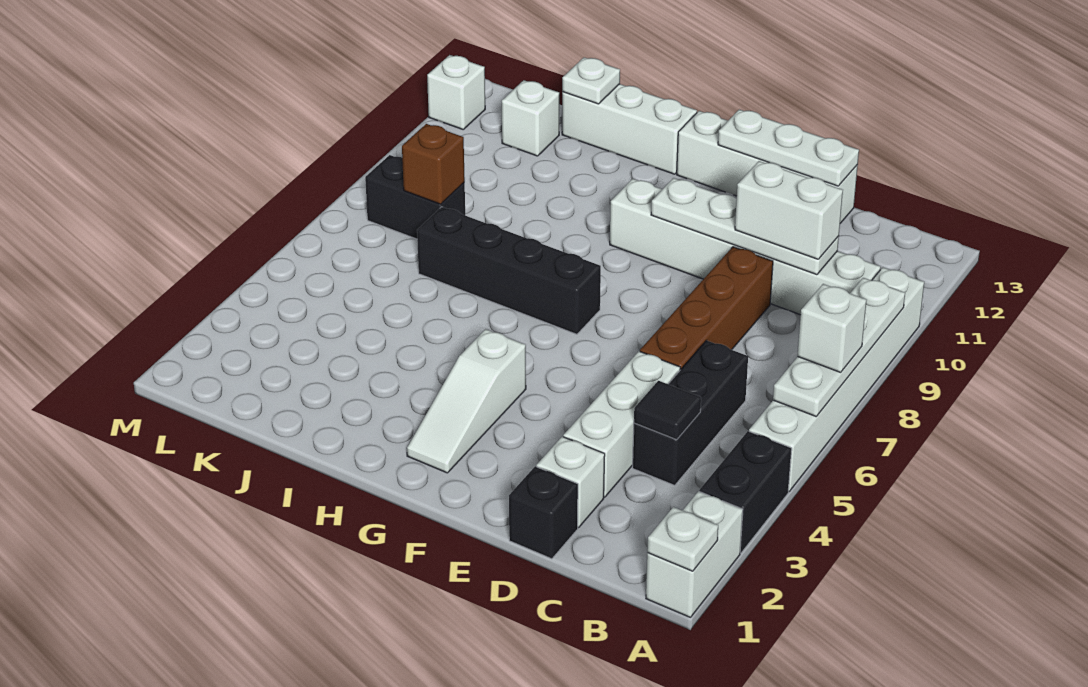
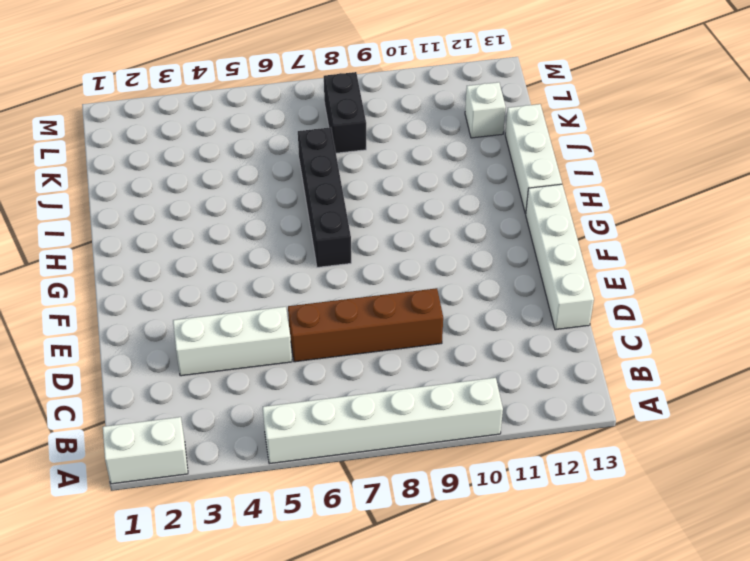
none -> black brick A3:A4 level 1
none -> white brick B10:G10 level 1
none -> black brick C4:C6 level 1

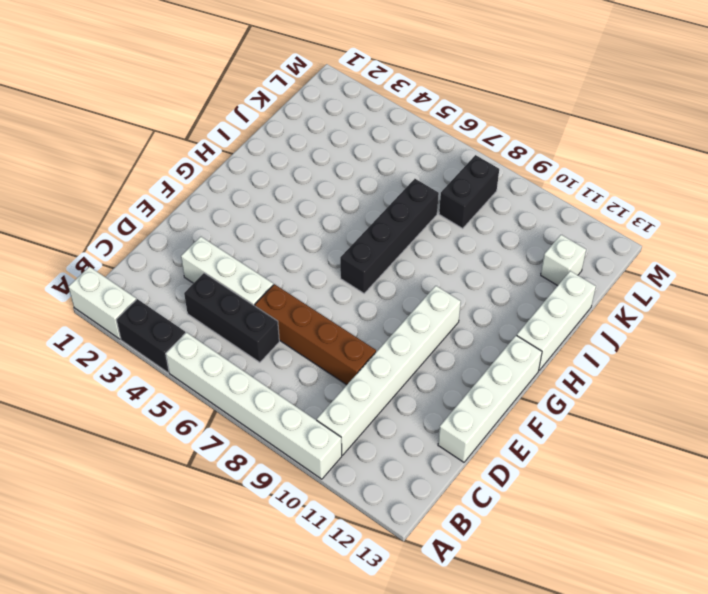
none -> black brick D1 level 1
none -> white brick D2 level 1
none -> white slope G2:G4 level 1 top 4

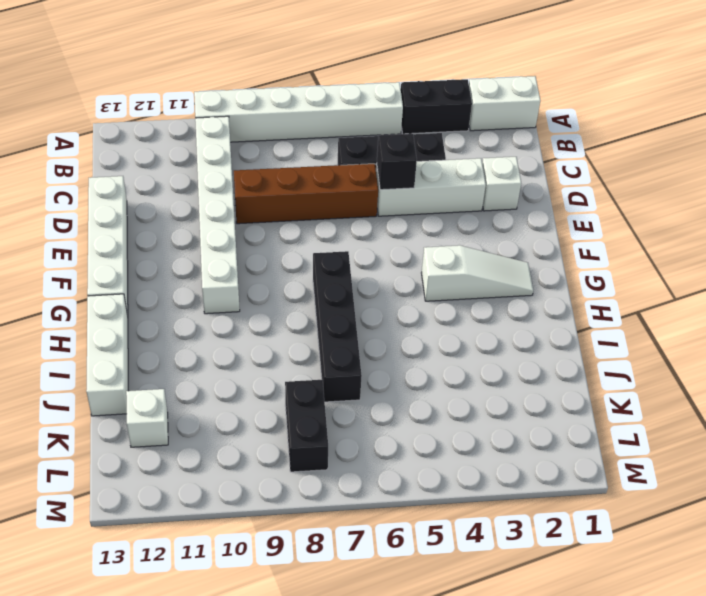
black brick D5 level 2 -> black brick D1 level 1
none -> white brick M12 level 1
none -> white plate A1 level 2
none -> white plate A6:A9 level 2

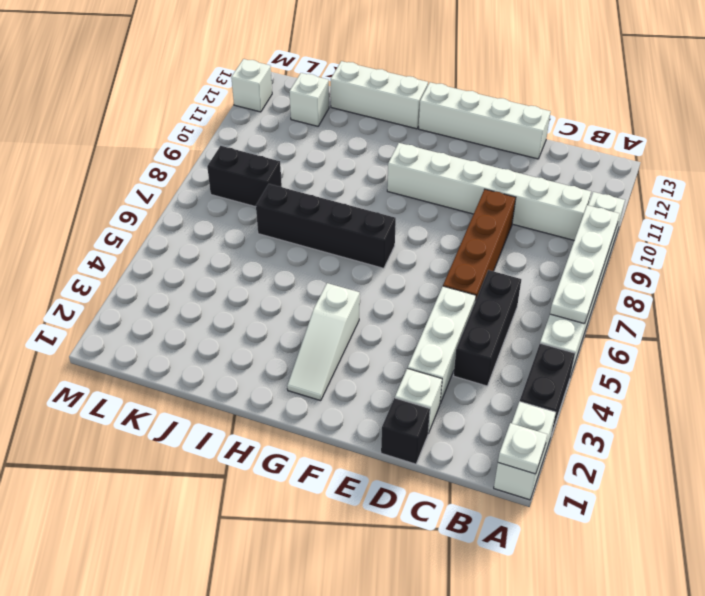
none -> black tile C4 level 2
none -> white plate C10:F10 level 2
none -> white plate D13:F13 level 2

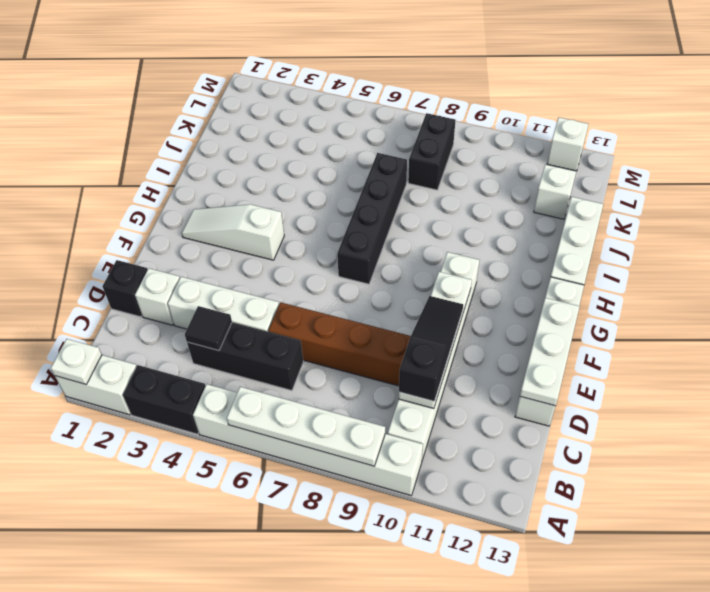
black slope C10:E10 level 3 top C -> white brick C10:D10 level 3
none -> white plate J13 level 2
none -> brown brick K8 level 2
none -> white brick A7 level 3

